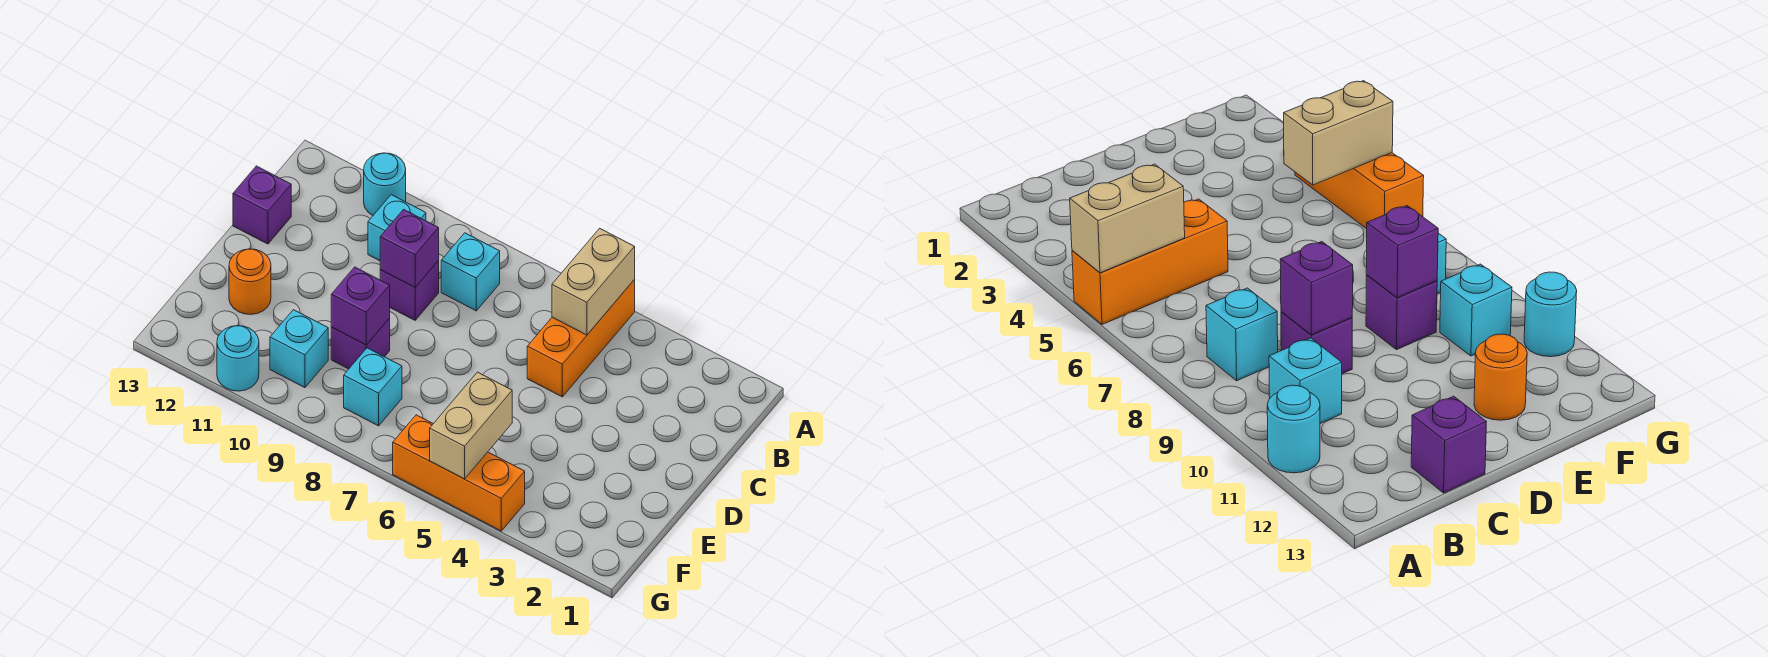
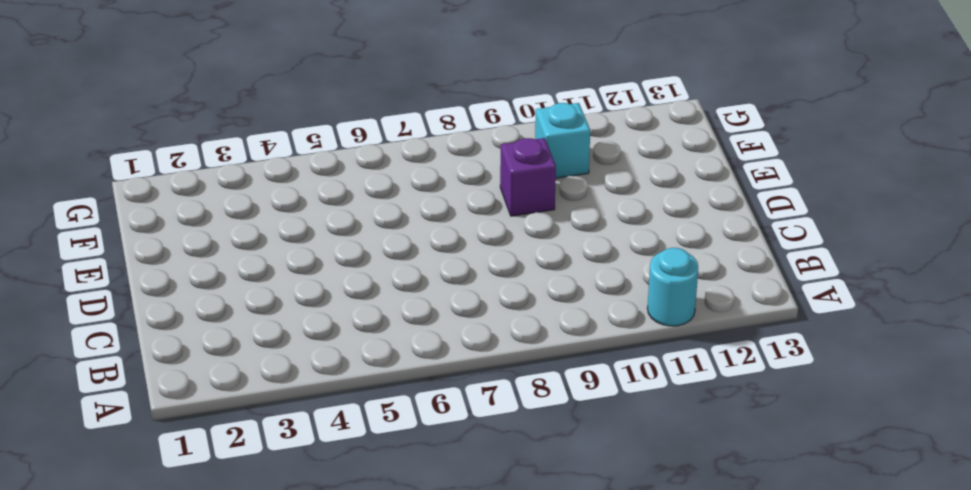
none -> orange brick A5:C5 level 1
none -> cyan brick B8 level 1
none -> cyan brick B10 level 1

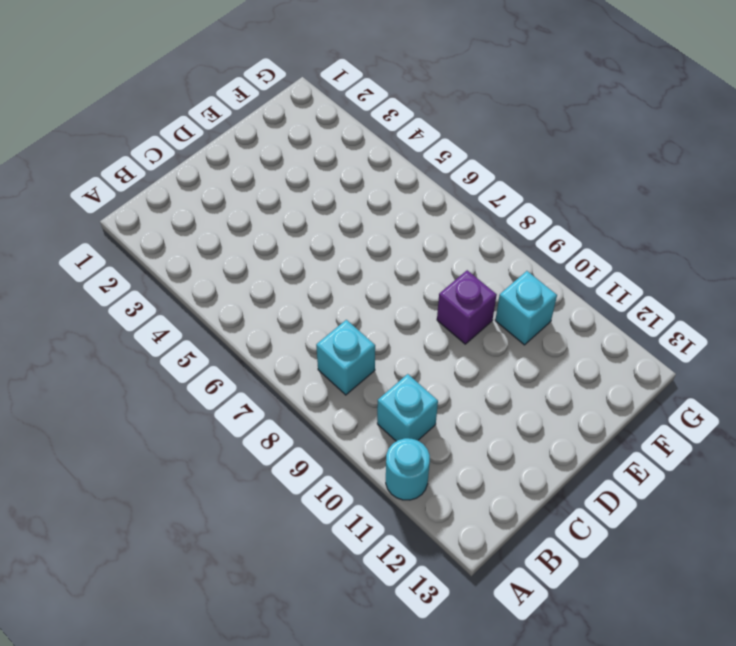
none -> orange brick A5:C5 level 1
none -> purple brick C9 level 1
none -> purple brick C13 level 1

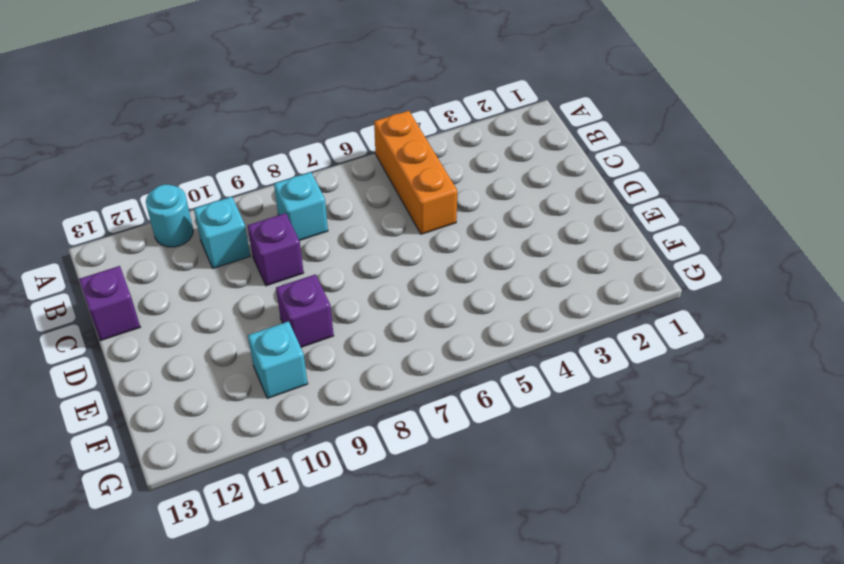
none -> orange round brick E12 level 1
none -> cyan brick F8 level 1
none -> orange brick G4:G6 level 1

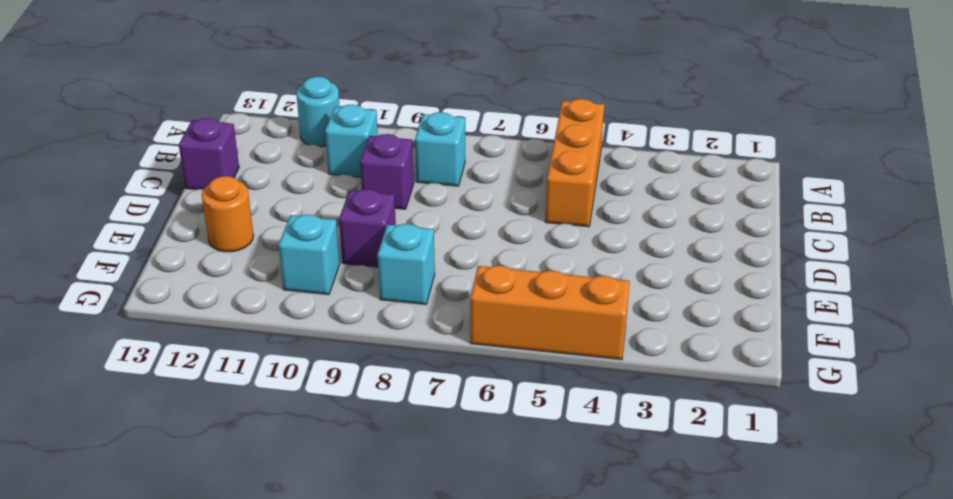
none -> cyan round brick G11 level 1
none -> tan brick A5:B5 level 2
none -> purple brick C9 level 2

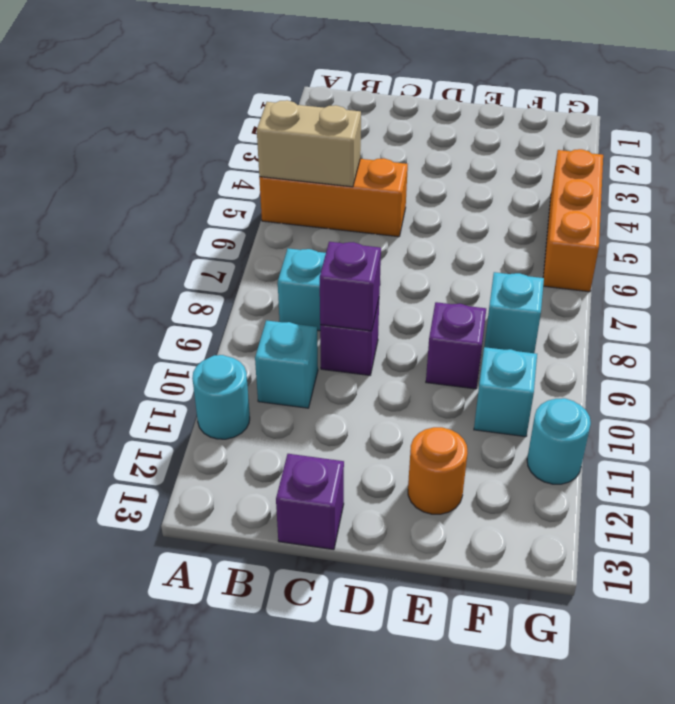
none -> purple brick E9 level 2
none -> tan brick F5:G5 level 2

